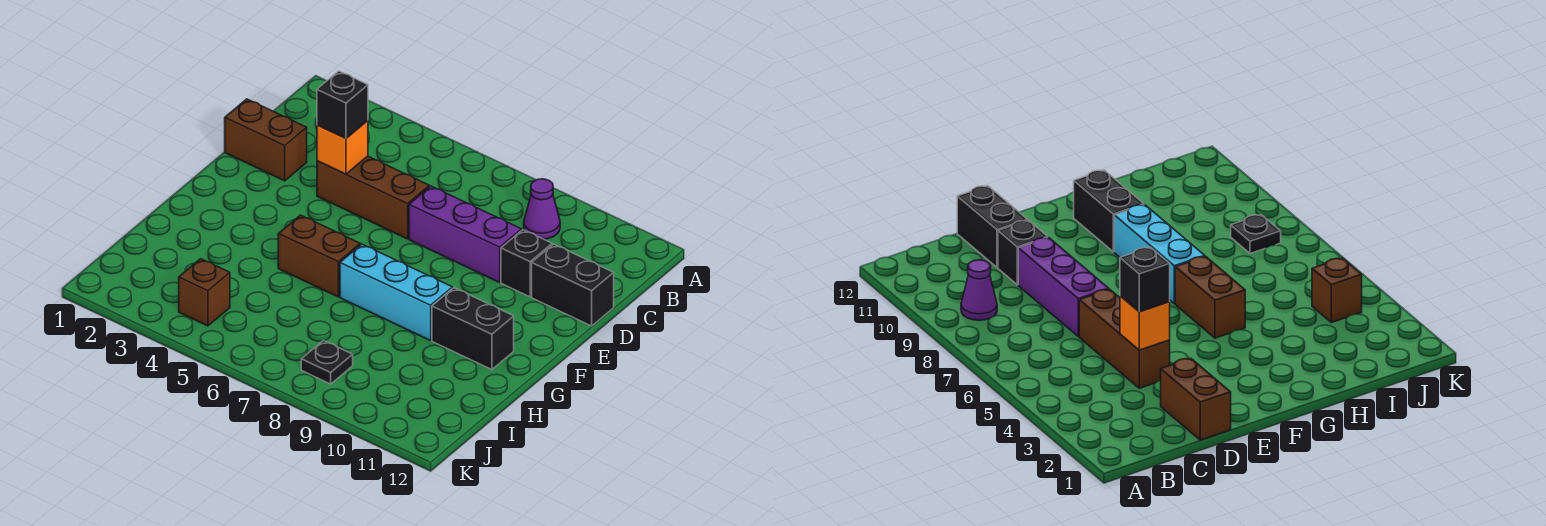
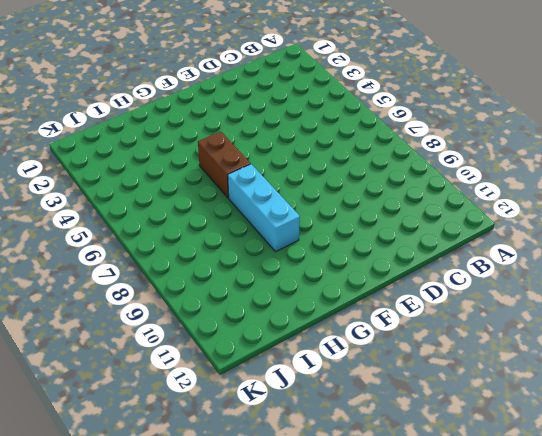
none -> purple cone B9 level 1
none -> brown brick D1:D2 level 1
none -> brown brick D4:D6 level 1

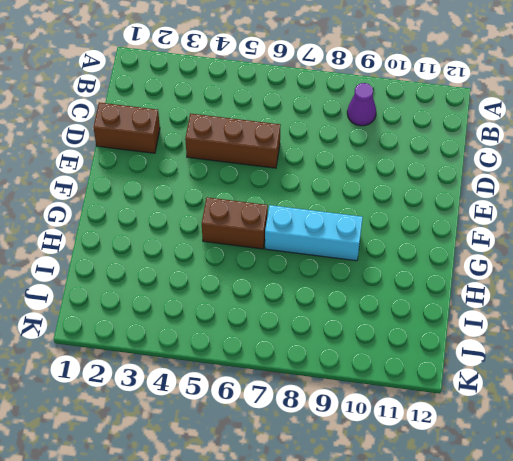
none -> purple brick D7:D9 level 1
none -> black brick D10 level 1
none -> black brick D11:D12 level 1

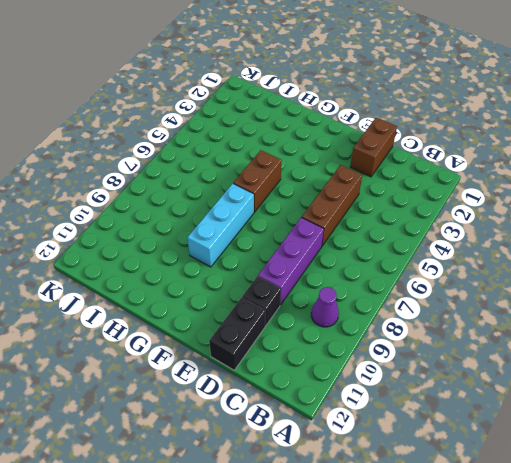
none -> black brick G10:G11 level 1
none -> brown brick J4 level 1
none -> black plate J8 level 1

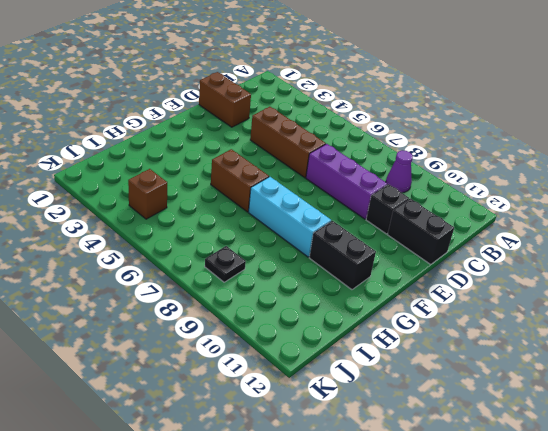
none -> orange brick D4 level 2
none -> black brick D4 level 3

